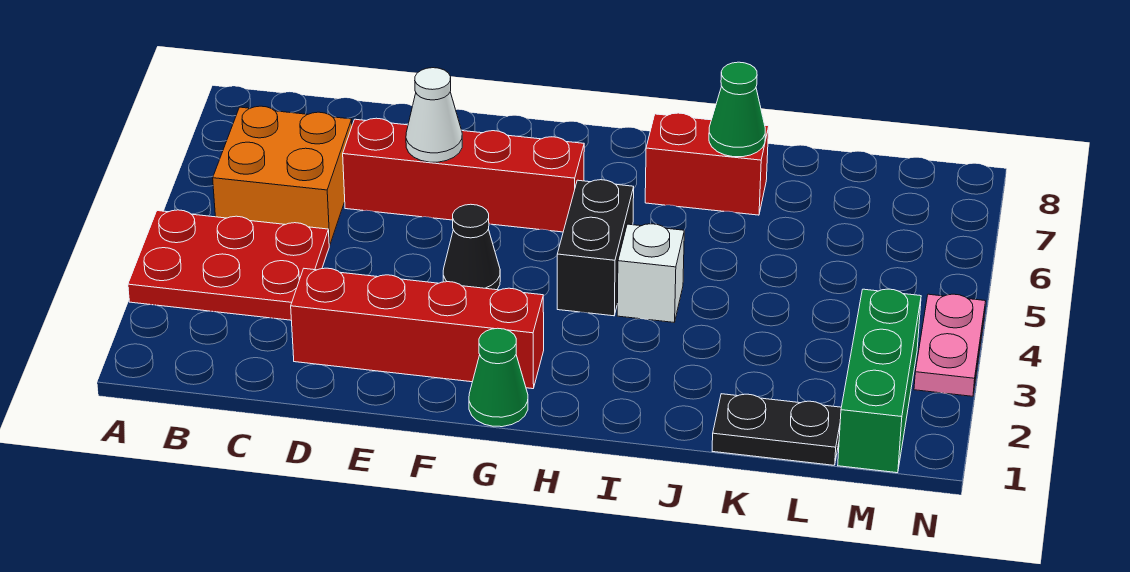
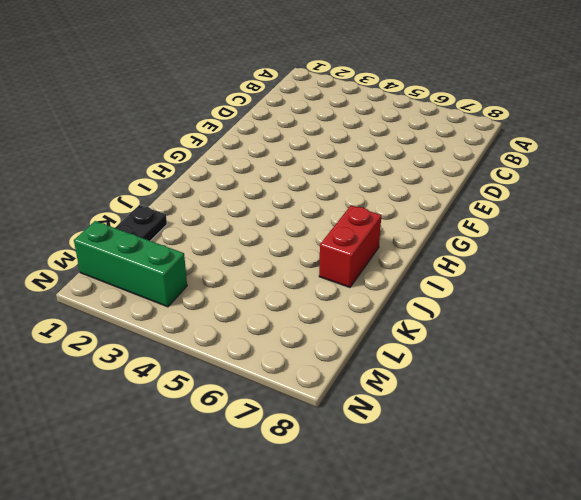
none -> red plate A3:C4 level 1
none -> orange brick B5:C6 level 1
none -> red brick D2:G2 level 1

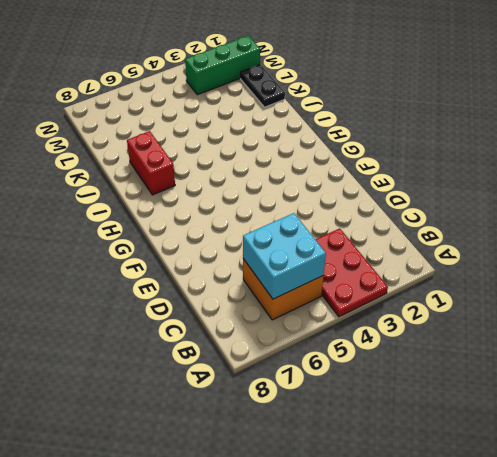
cyan brick B5:C6 level 2 -> none
none -> red brick D2:G2 level 1
none -> red brick D6:G6 level 1
none -> black cone F4 level 1

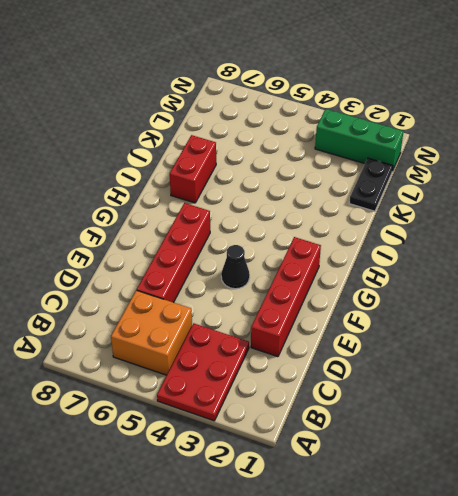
none -> green cone G1 level 1
none -> black brick H4:H5 level 1
none -> white brick I4 level 1

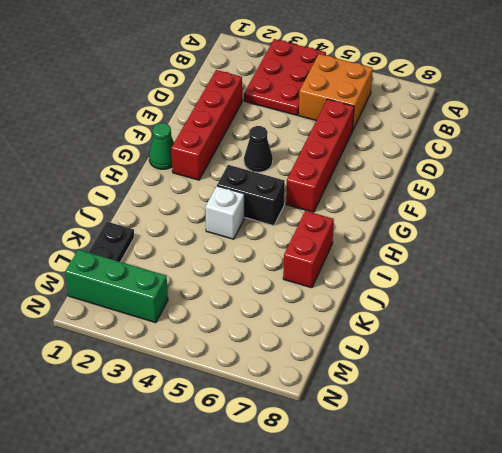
none -> pink plate N3:N4 level 1
none -> white cone E6 level 2
none -> green cone J7 level 2

